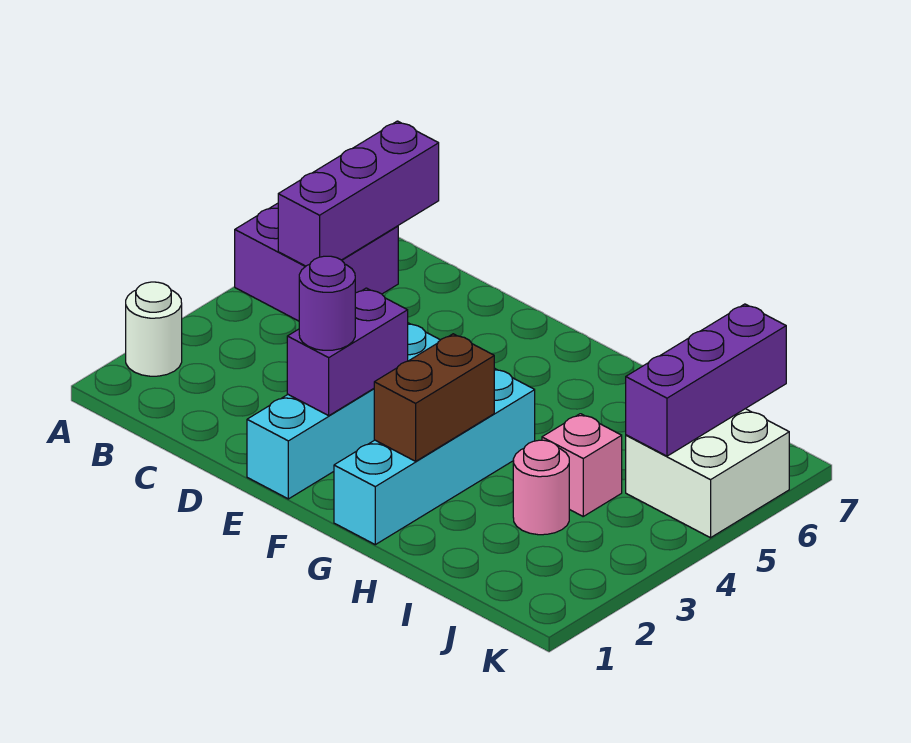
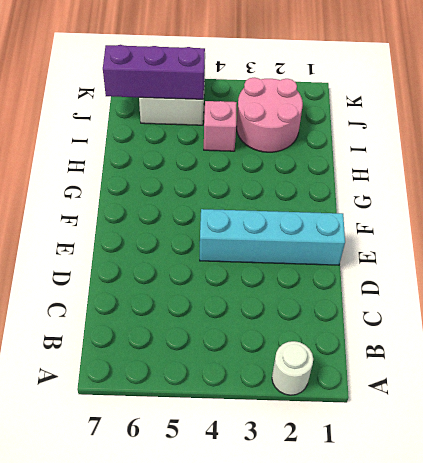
pink round brick I2:J3 level 1 -> pink round brick I3 level 1
none -> purple brick A5:B6 level 1
none -> cyan brick G1:G4 level 1
none -> purple brick B5:B7 level 2

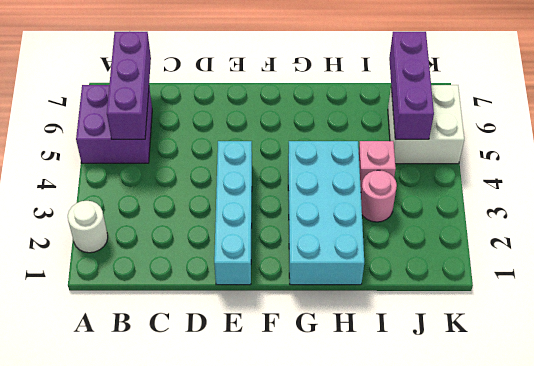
cyan brick G1:H4 level 1 -> cyan brick G1:G4 level 1
none -> purple brick E2:E3 level 2
none -> brown brick G2:G3 level 2
none -> purple round brick E2 level 3

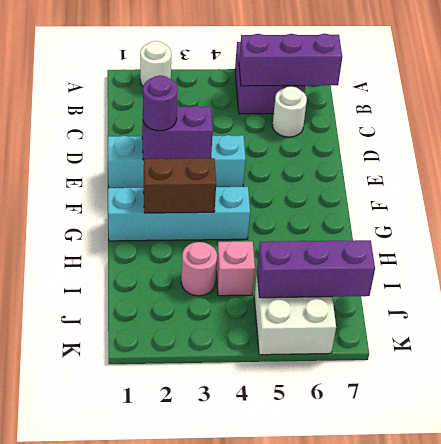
white round brick C6 level 1 -> none

